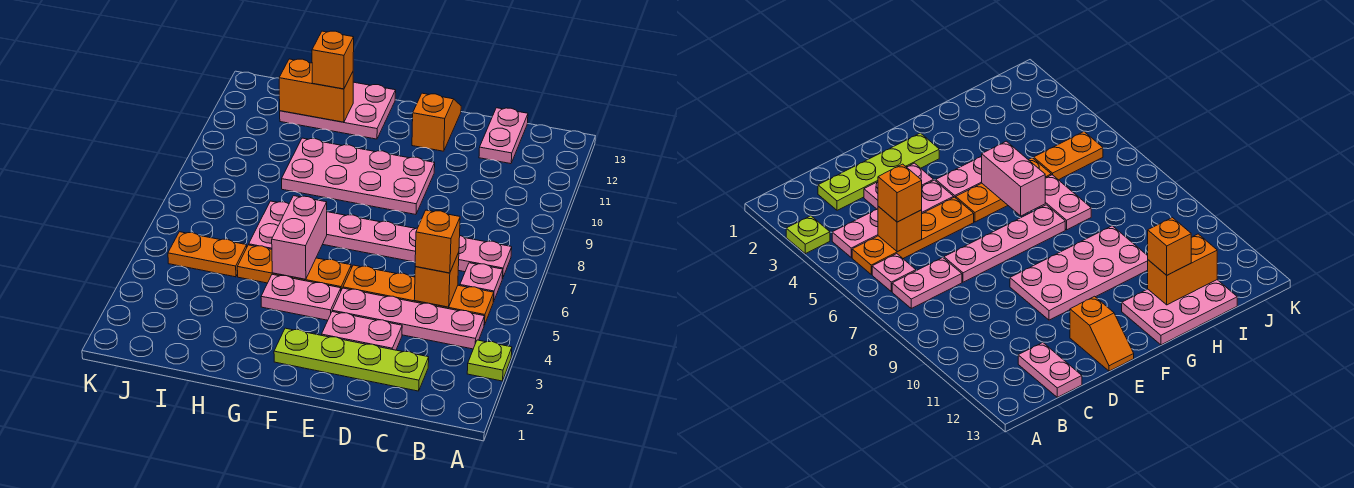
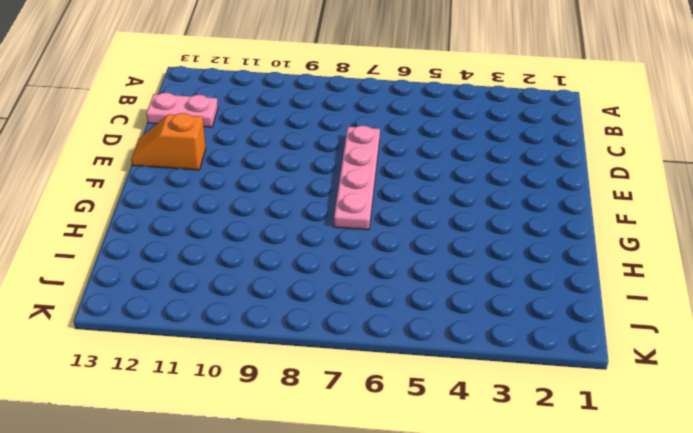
none -> lime plate A3 level 1
none -> pink plate B4:E4 level 1
none -> orange plate B5:E5 level 1

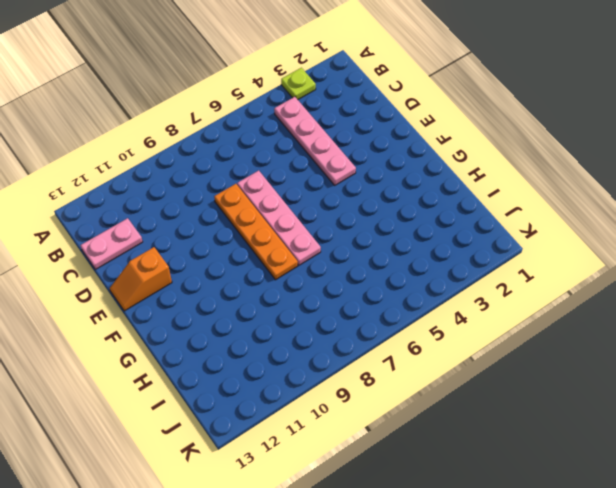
orange plate D8:G8 level 1 -> orange plate B5:E5 level 1
none -> pink plate B6 level 1
none -> pink plate B7:C7 level 1
none -> lime plate C2:F2 level 1

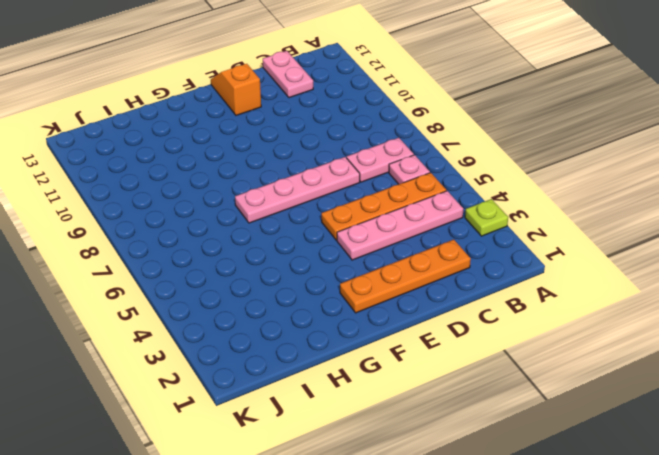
orange plate C2:F2 level 1 -> lime plate C2:F2 level 1
none -> pink plate D3:E3 level 1
none -> pink plate E9:H10 level 1
none -> pink plate F4:G4 level 1

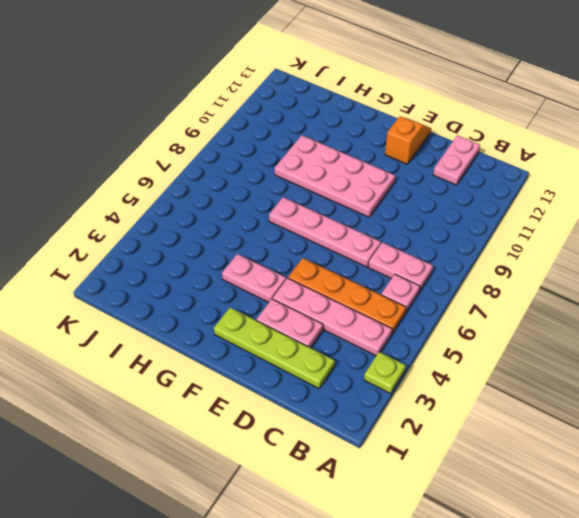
none -> orange plate F5:H5 level 1
none -> pink plate G12:I13 level 1
none -> pink plate H6:H7 level 1

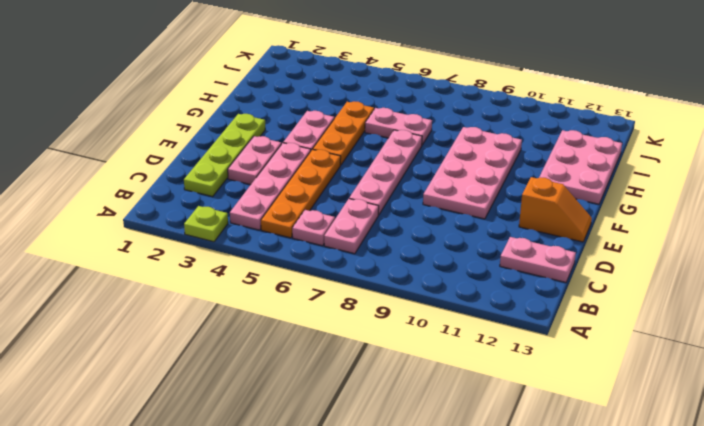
none -> orange plate I5:J5 level 1
none -> orange brick C5 level 2
none -> pink brick G5:G6 level 2

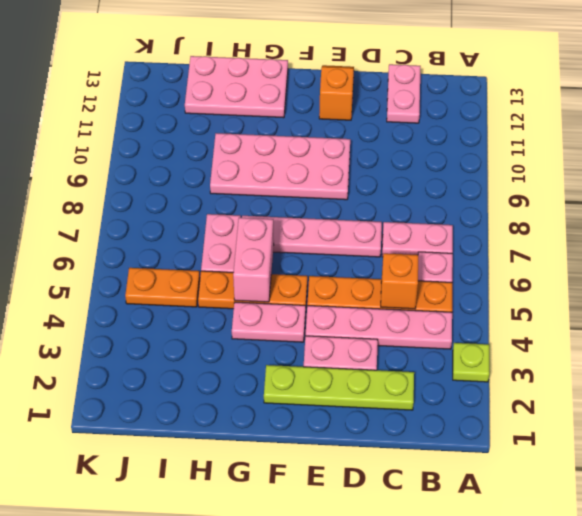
none -> orange brick H12:I12 level 2
none -> orange brick C5 level 3
none -> orange brick H12 level 3

